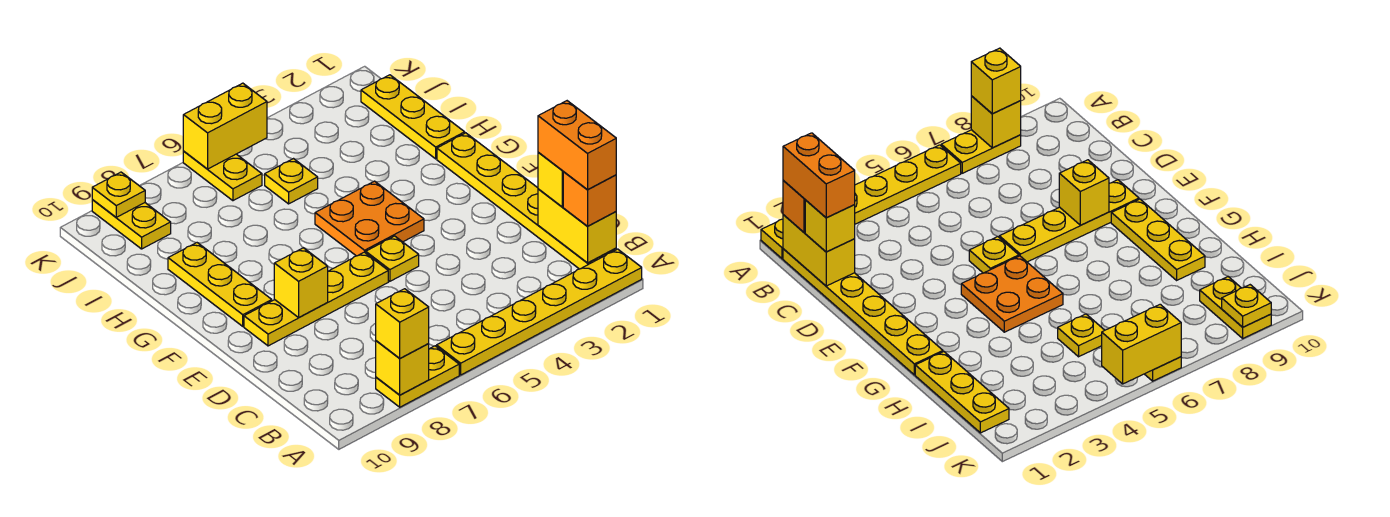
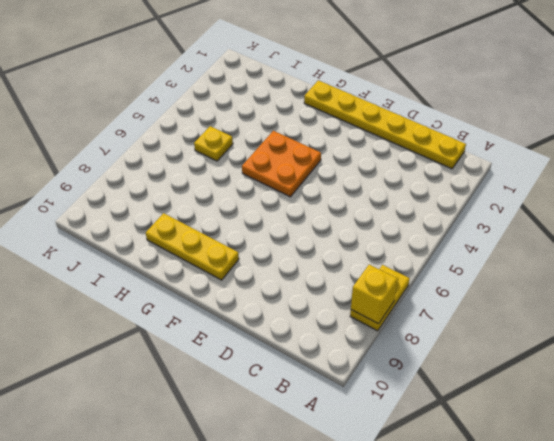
none -> yellow plate A1:A6 level 1
none -> yellow plate E5 level 1
none -> yellow plate E6:E9 level 1

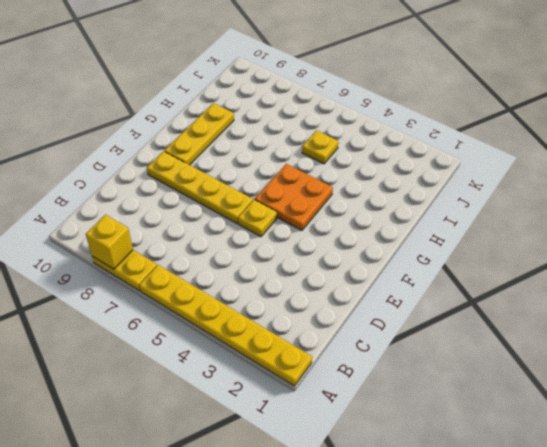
none -> yellow plate B1:G1 level 1
none -> yellow plate H1:J1 level 1
none -> yellow plate J6:K6 level 1

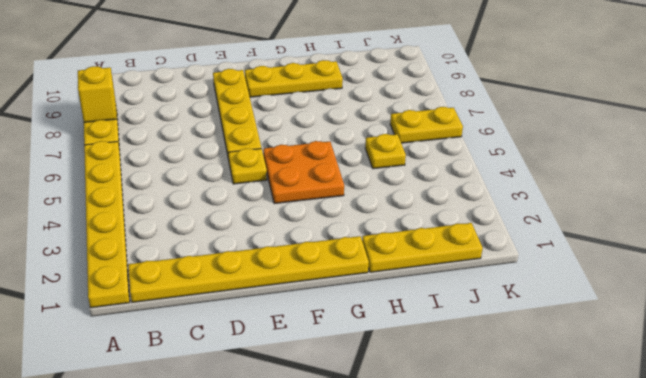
none -> yellow plate J9:K9 level 1
none -> yellow brick B1:C1 level 2
none -> yellow brick E8 level 2

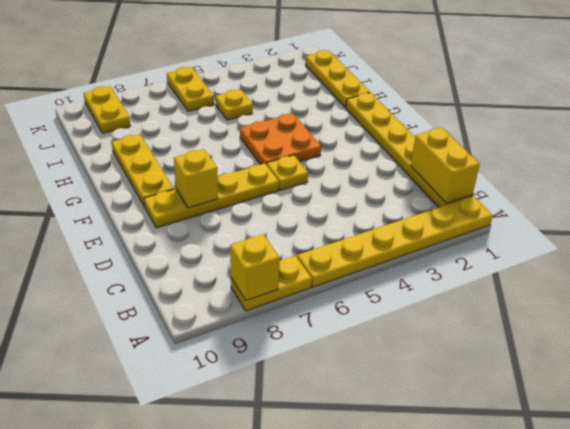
none -> yellow brick K5:K6 level 2
none -> yellow plate K9 level 2
none -> yellow brick A8 level 3

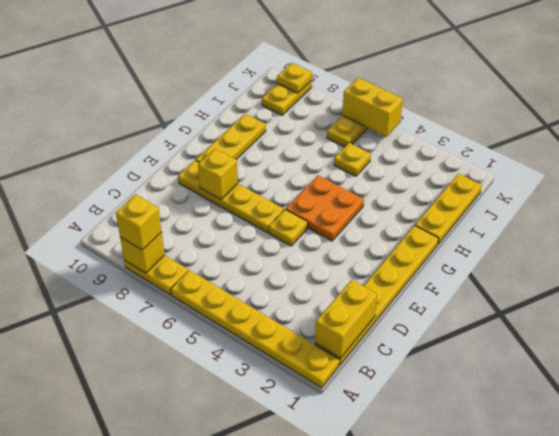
none -> orange brick B1 level 3
none -> yellow brick C1 level 3
none -> orange brick B1:C1 level 4

